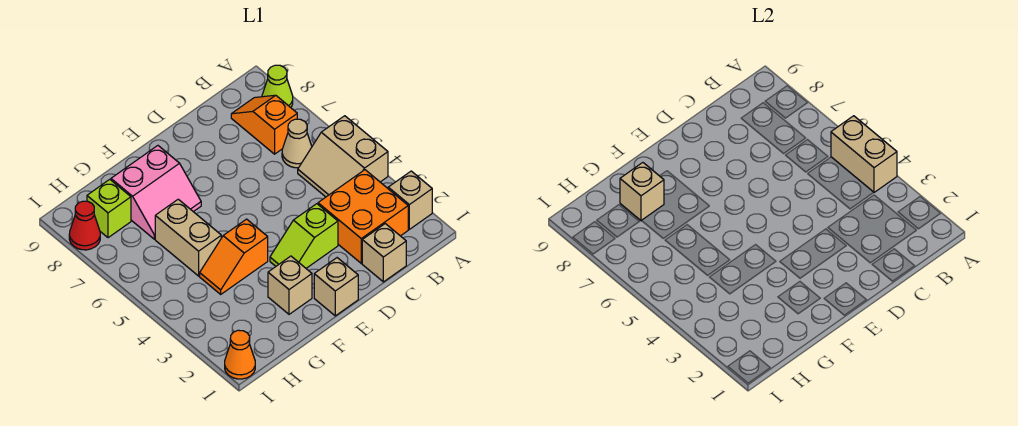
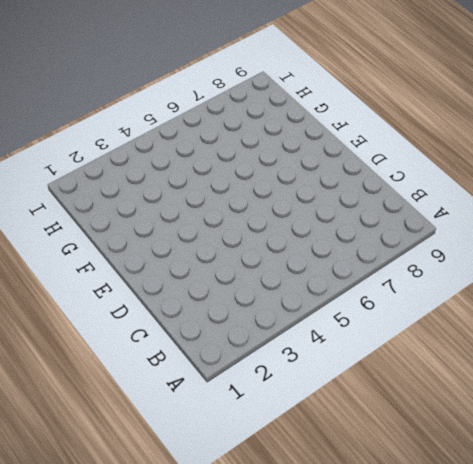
none -> tan brick A2 level 1
none -> tan slope A4:B5 level 1 top A
none -> lime cone A8 level 1

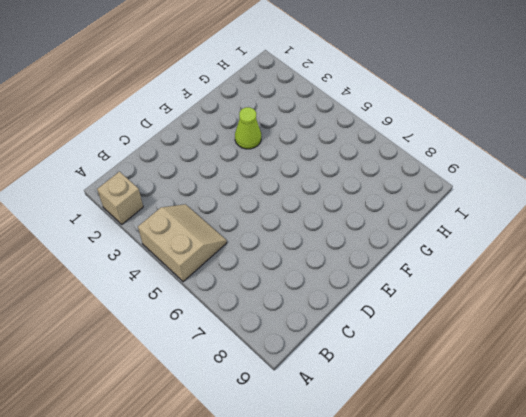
lime cone F3 level 1 -> lime cone A8 level 1
none -> orange brick B2:C3 level 1
none -> tan cone B6 level 1
none -> orange slope B7:B8 level 1 top 7

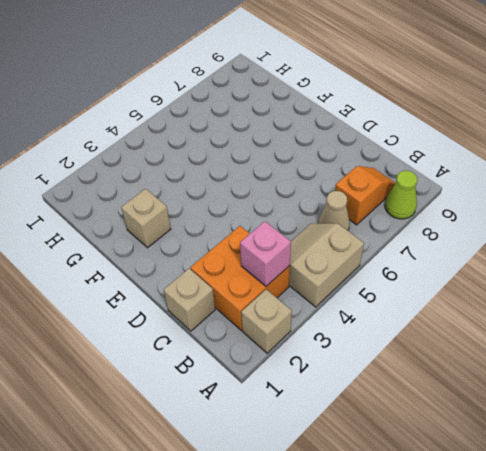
pink brick B3 level 2 -> none
none -> lime slope D3:E3 level 1 top D
none -> tan brick E1 level 1
none -> orange slope F4:G4 level 1 top F

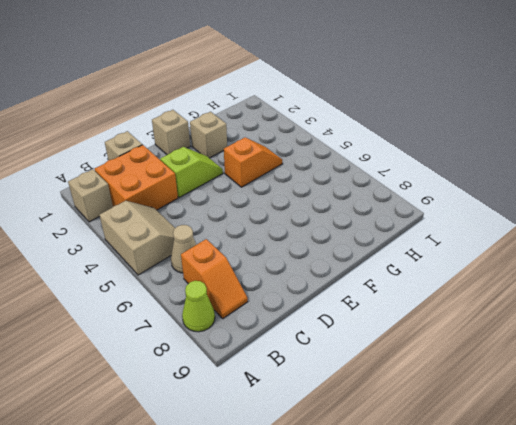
none -> pink slope F7:G8 level 1 top 8
none -> tan brick G5:G6 level 1
none -> lime brick H8 level 1

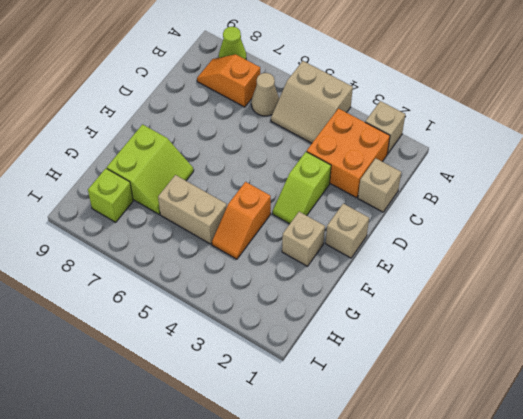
lime slope F7:G8 level 1 top 8 -> pink slope F7:G8 level 1 top 8
none -> orange cone I1 level 1
none -> red cone I8 level 1
none -> tan brick A4:A5 level 2

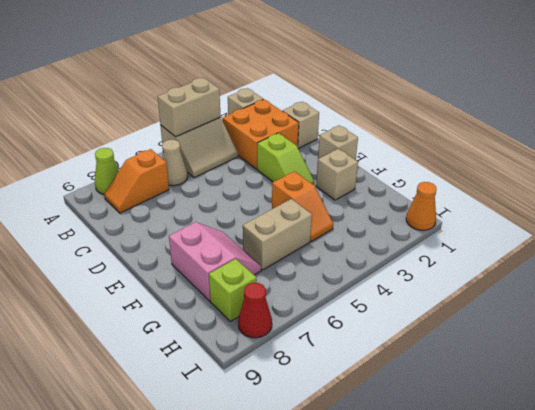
none -> tan brick G8 level 2

